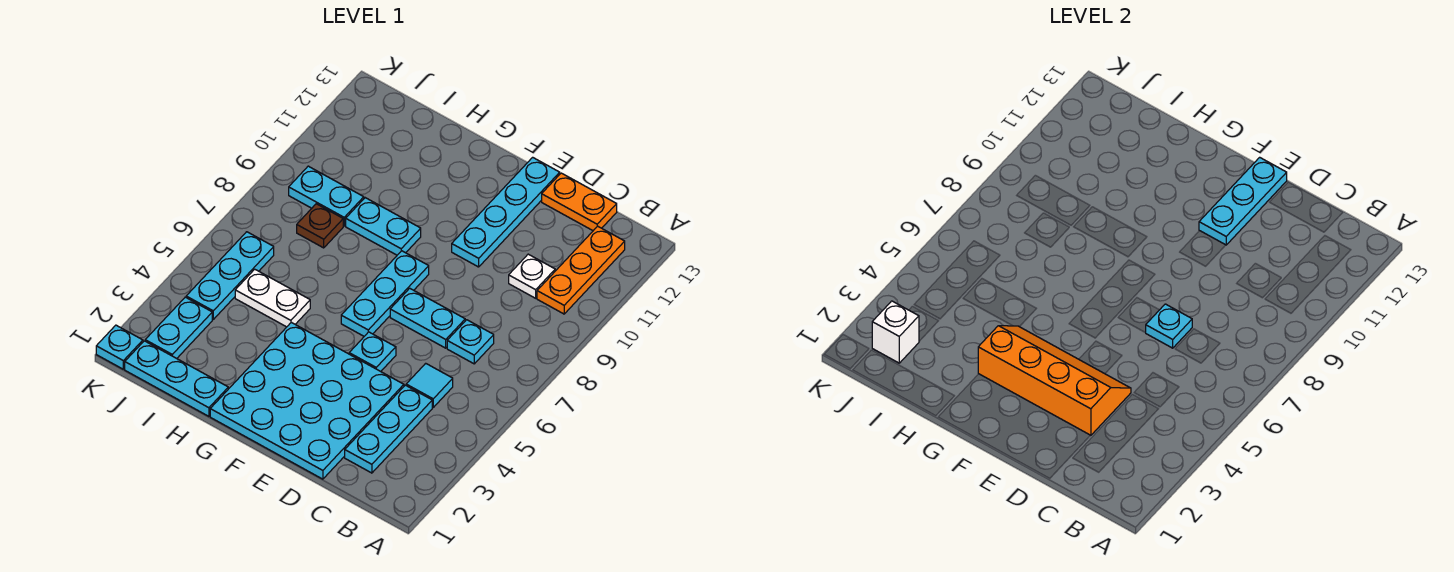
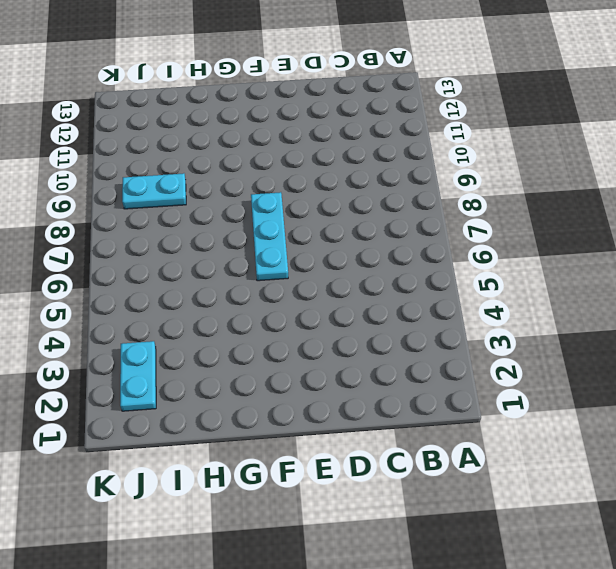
none -> orange plate B10:B12 level 1
none -> cyan plate C2:C4 level 1
none -> cyan tile C5 level 1

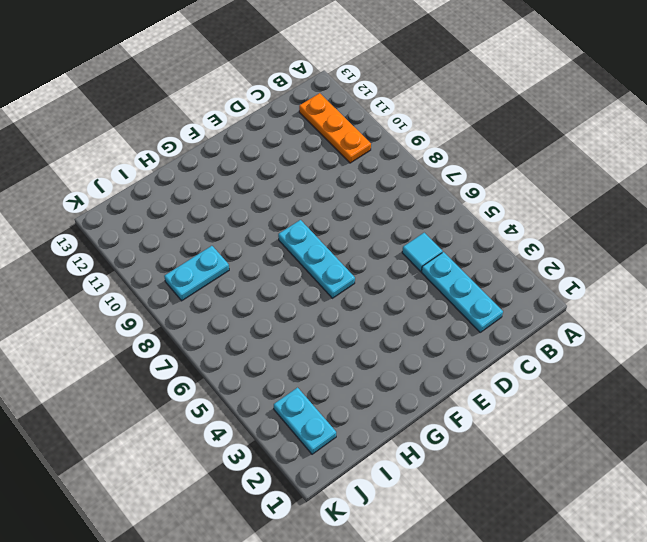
none -> cyan plate C7 level 1
none -> white plate C10 level 1
none -> orange plate C13:D13 level 1

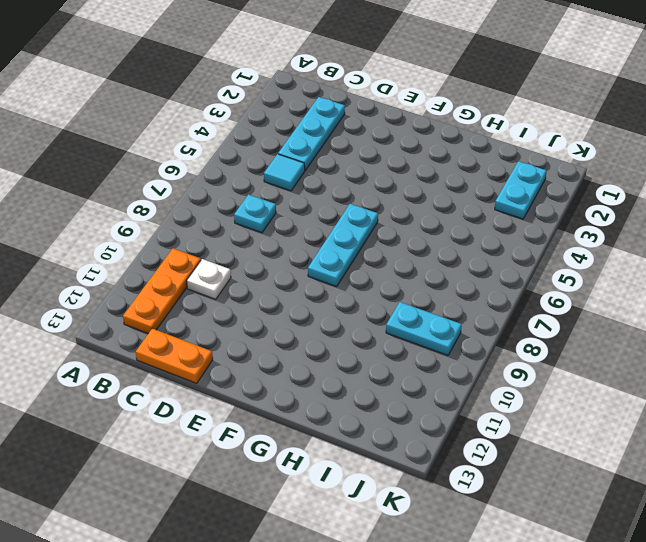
none -> cyan plate D1:G4 level 1
none -> cyan plate D7:E7 level 1
none -> cyan plate E5 level 1

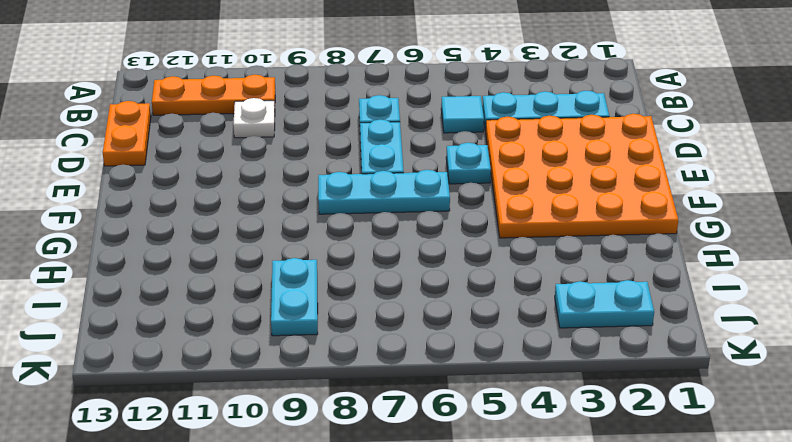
orange plate D1:G4 level 1 -> cyan plate D1:G4 level 1
none -> cyan plate E10:E13 level 1
none -> cyan plate G9:H9 level 1
none -> cyan plate H1:J1 level 1

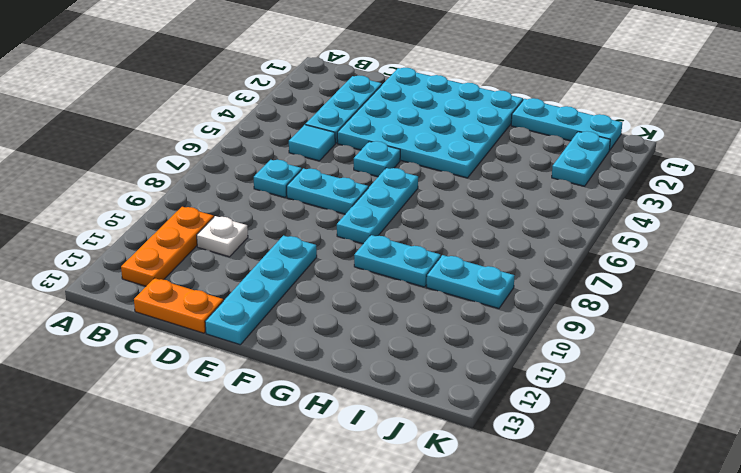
none -> white plate H5:I5 level 1
none -> brown plate I8 level 1
none -> cyan plate J4:J6 level 1

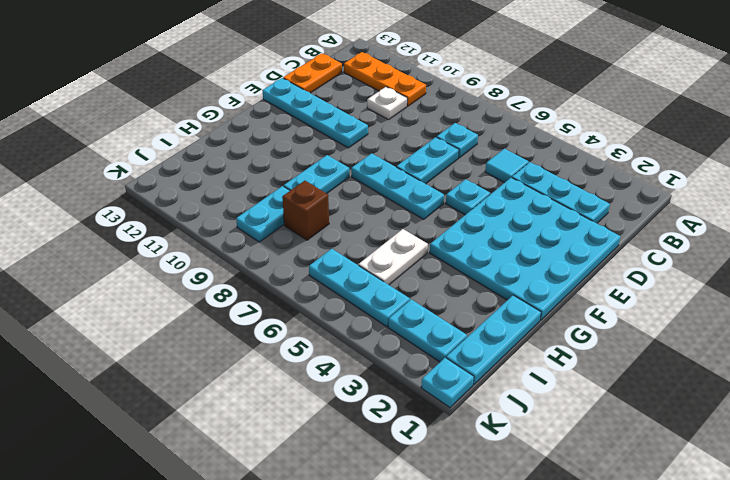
brown brick I8 level 1 -> brown plate I8 level 1
none -> orange slope D3:G4 level 2 top 3
none -> cyan plate D7 level 2
none -> cyan plate E11:E13 level 2

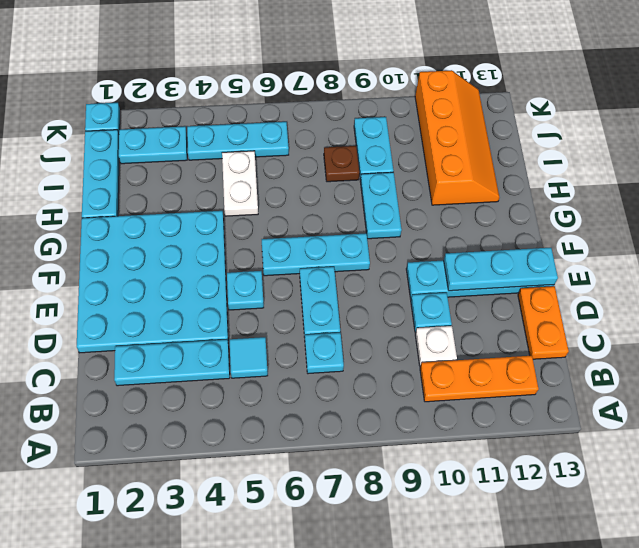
cyan plate D10 level 1 -> cyan plate D7 level 2
orange slope H11:K12 level 1 top 11 -> orange slope D3:G4 level 2 top 3
none -> white brick J2 level 2

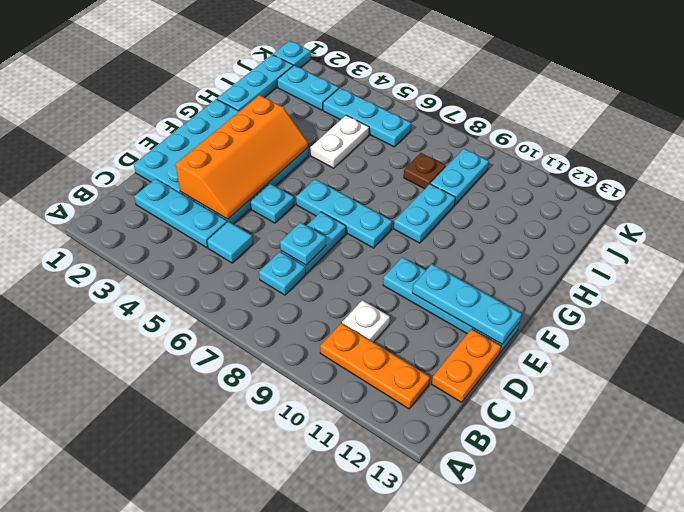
none -> white brick J2 level 2

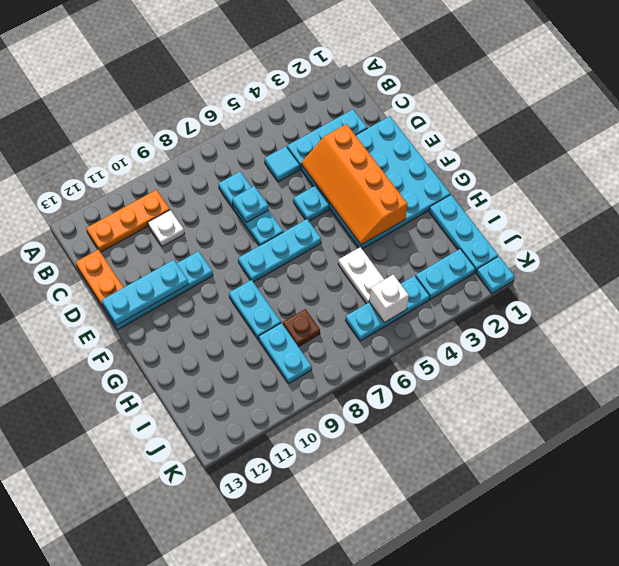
white brick J5 level 2 -> white brick J2 level 2

